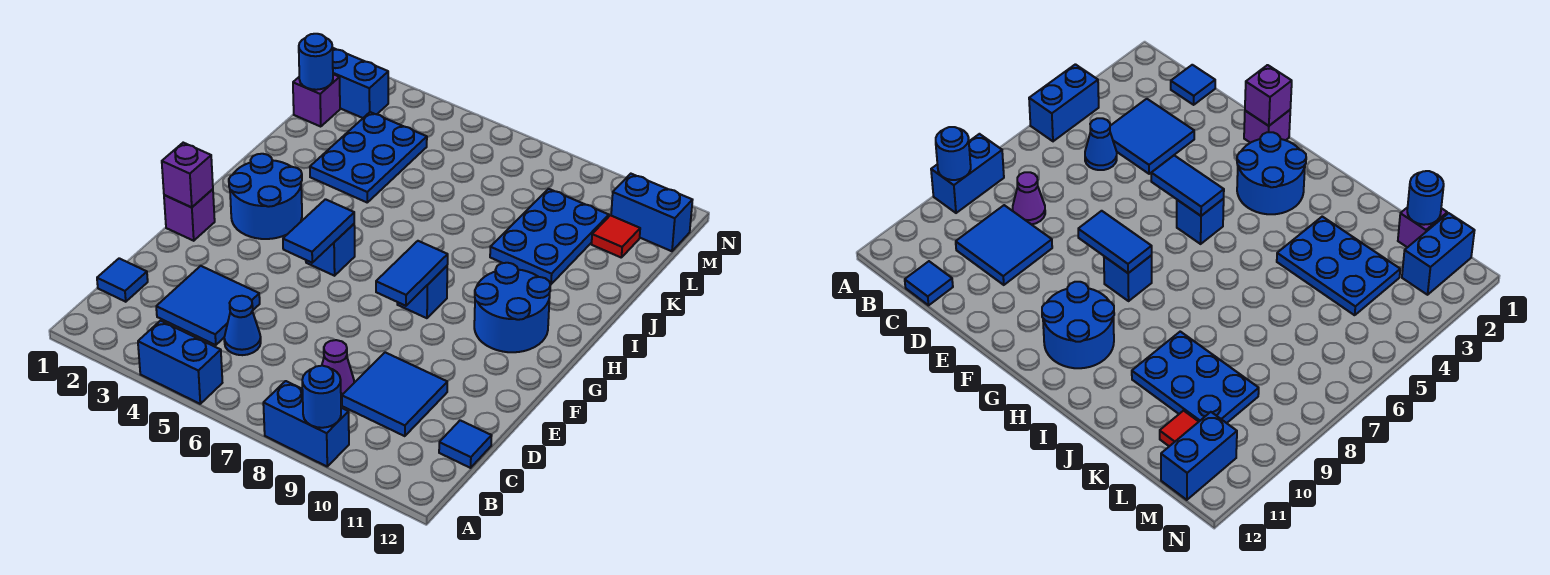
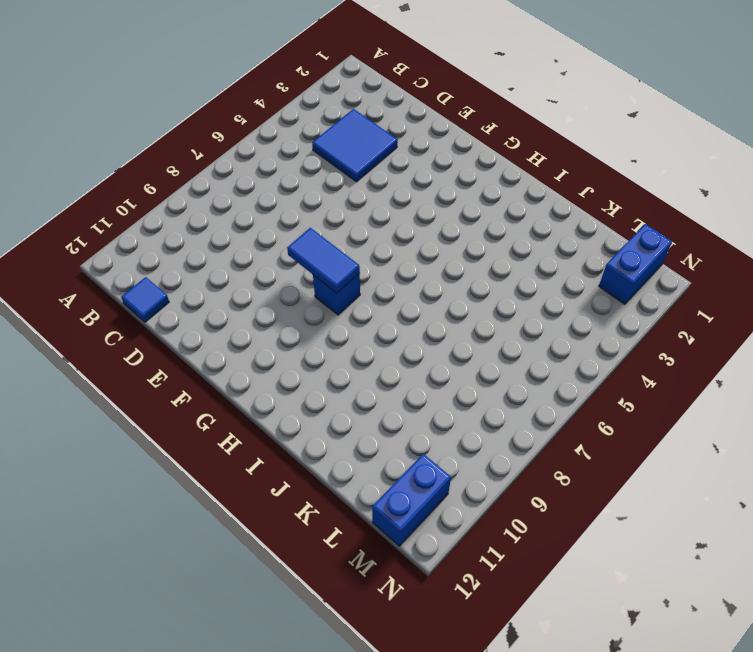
none -> blue brick A4:A5 level 1
none -> blue brick A8:A9 level 1
none -> blue tile C1 level 1

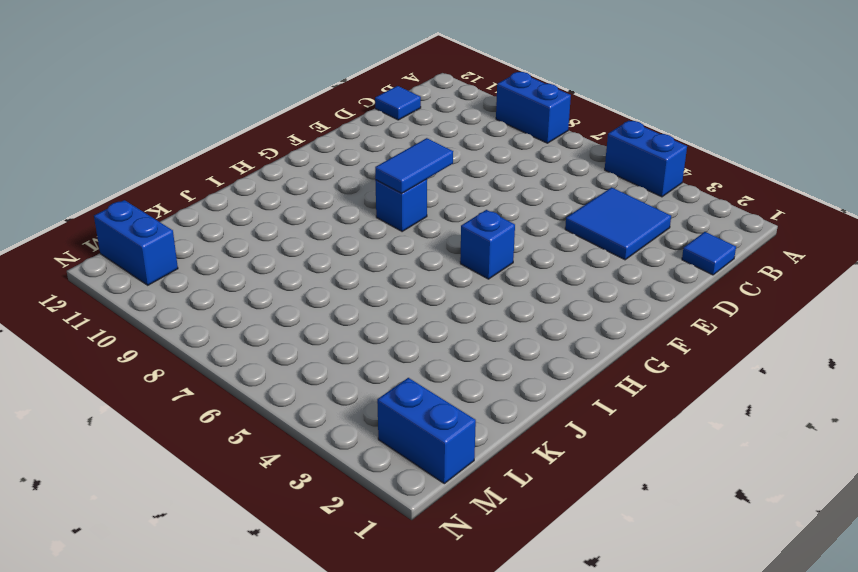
none -> blue cone C5 level 1
none -> purple cone C8 level 1
none -> blue tile C9:D10 level 1

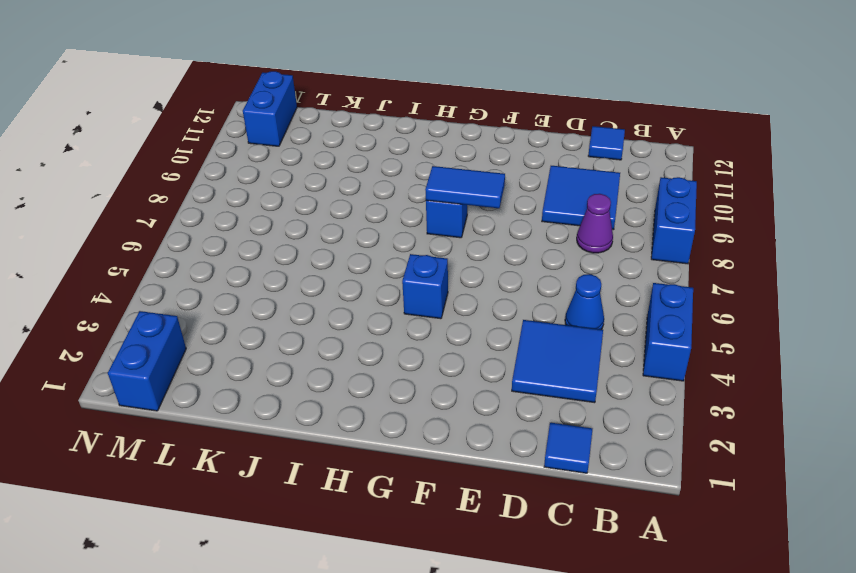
none -> purple brick F1 level 1
none -> blue round brick G2:H3 level 1
none -> blue round brick G10:H11 level 1

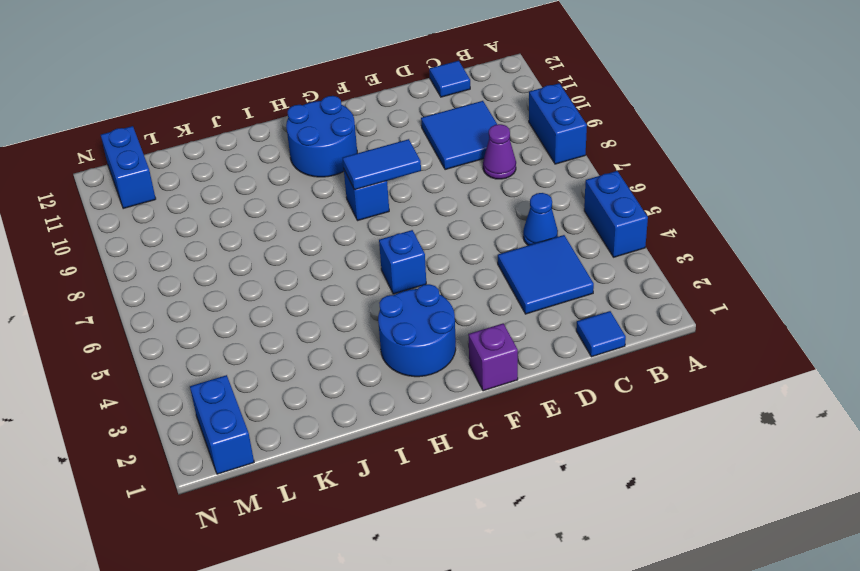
none -> blue plate J3:L4 level 1
none -> blue plate J9:L10 level 1
none -> purple brick L1 level 1

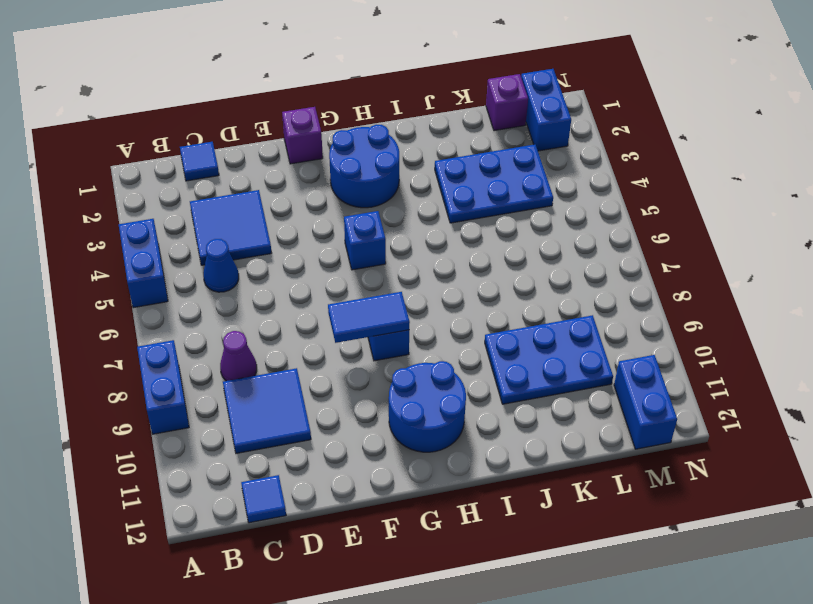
none -> red tile L11 level 1
none -> blue round brick A9 level 2
none -> purple brick F1 level 2

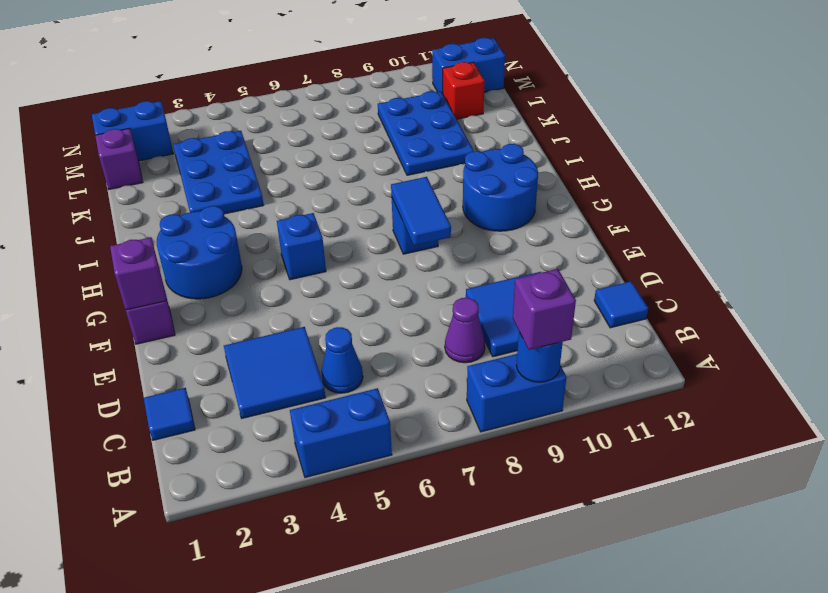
purple brick A9 level 3 -> none
red brick L11 level 1 -> red tile L11 level 1
none -> blue tile F5:G5 level 2
none -> blue round brick L1 level 2

